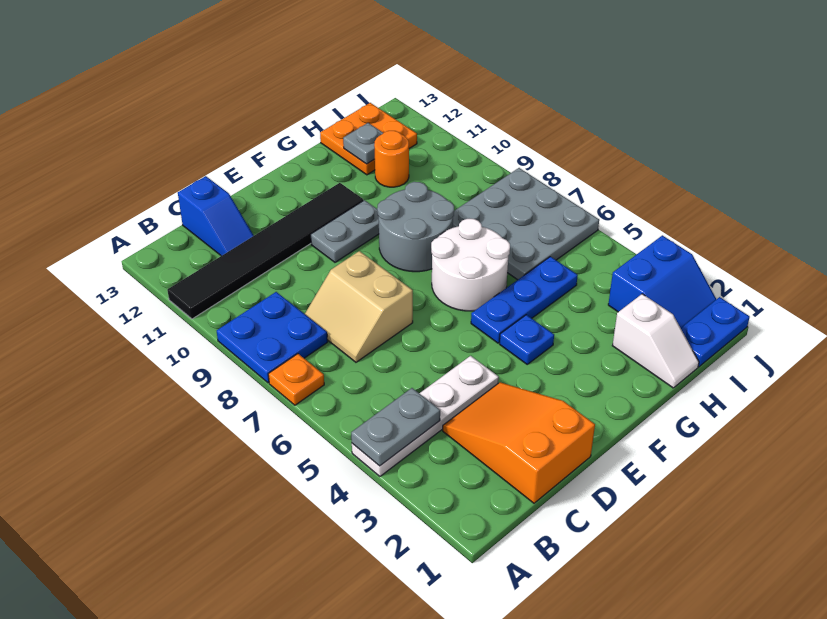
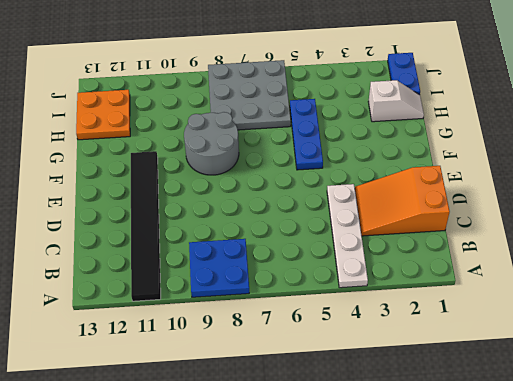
none -> orange plate A7 level 1
none -> tan slope C7:D8 level 1 top D
none -> blue slope C12:C13 level 1 top 13

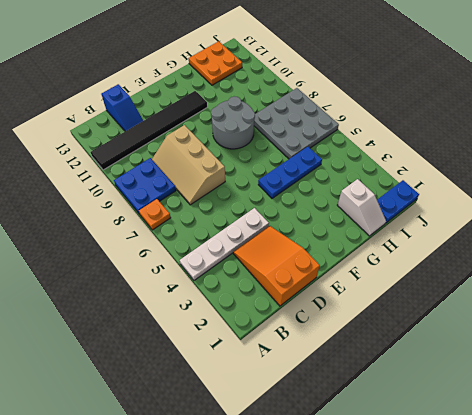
tan slope C7:D9 level 1 top D -> tan slope C7:D8 level 1 top D
none -> grey plate E10:F10 level 1
none -> blue plate F4 level 1
none -> white round brick F6:G7 level 1

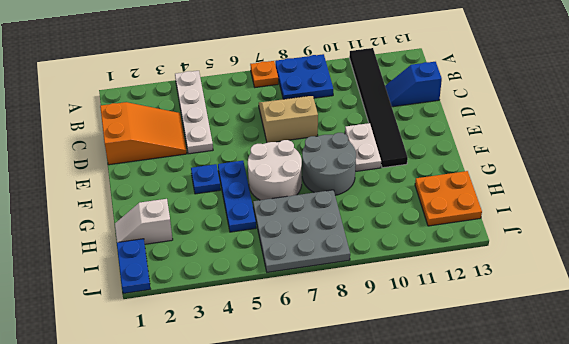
white plate E10:F10 level 1 -> grey plate E10:F10 level 1
none -> orange round brick H11 level 1
none -> blue slope I2:J3 level 1 top 3
none -> grey plate A4:B4 level 2

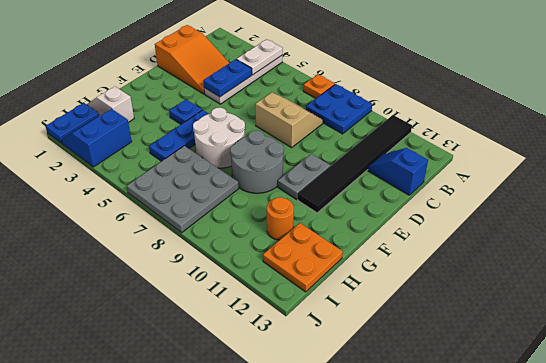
white plate A4:B4 level 2 -> grey plate A4:B4 level 2
blue plate C4:D4 level 2 -> none
none -> grey plate H12 level 2

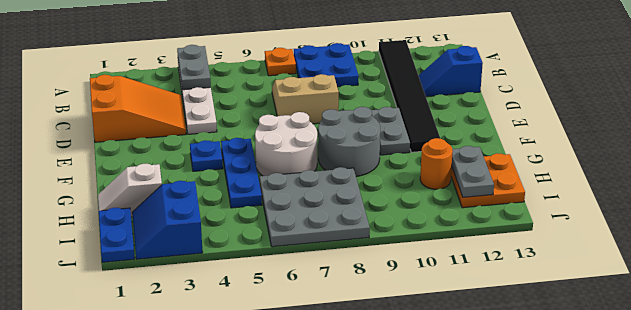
grey plate H12:I12 level 2 -> grey plate H12 level 2

